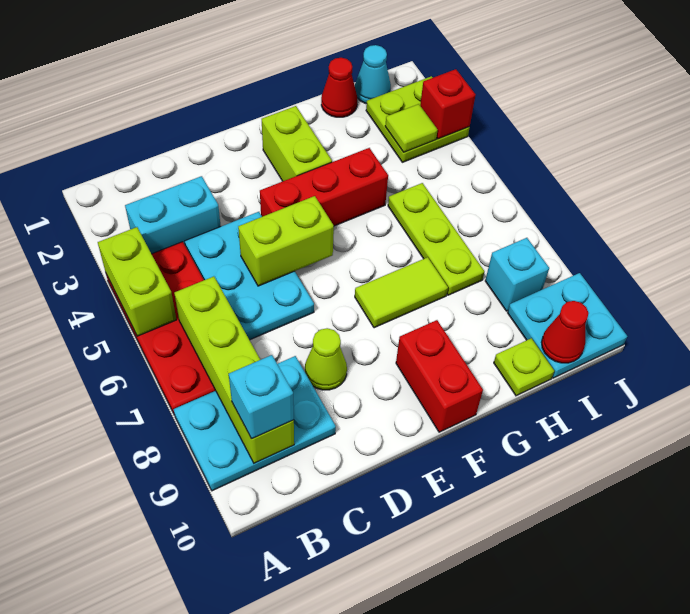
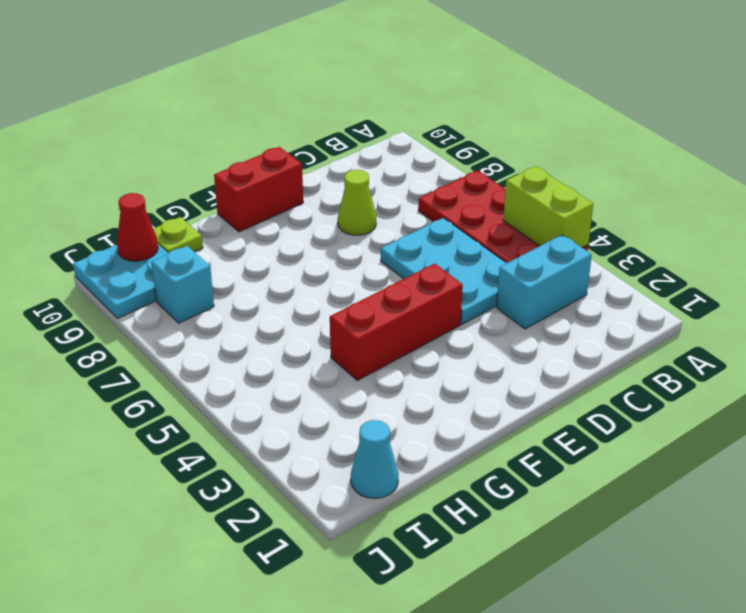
red brick E10:F10 level 1 -> red brick F9:F10 level 1
none -> cyan plate A8:C9 level 1
none -> lime brick F2:F3 level 1
none -> lime tile F7:G7 level 1

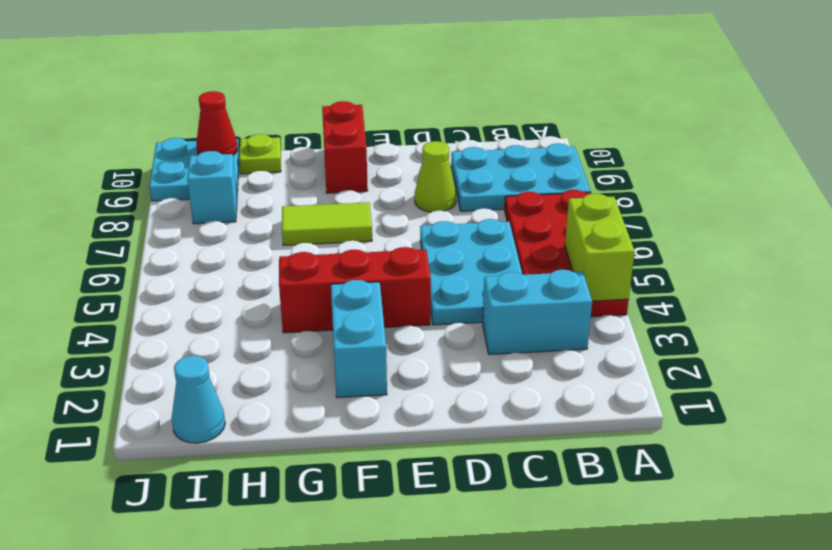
cyan brick F2:F3 level 1 -> lime brick F2:F3 level 1
none -> red cone H1 level 1
none -> lime plate H5:H7 level 1
none -> lime plate I2:J3 level 1

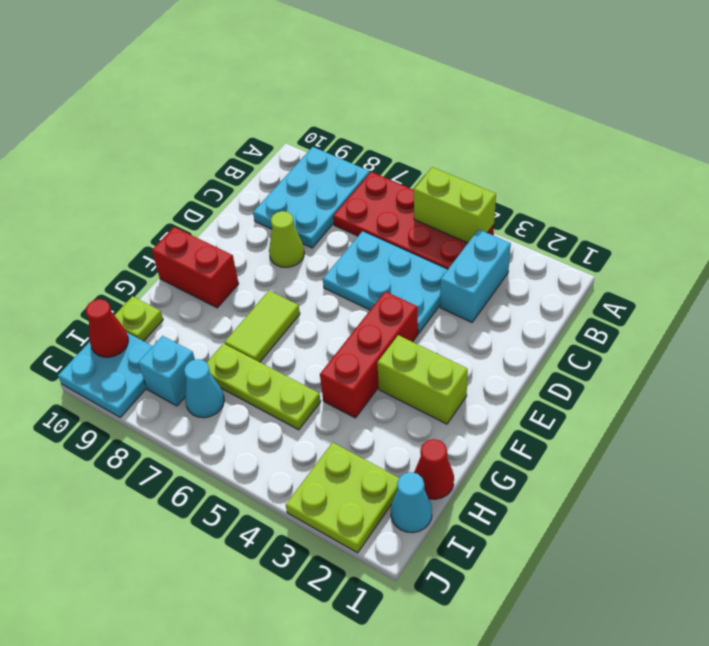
cyan cone I7 level 1 -> none
none -> lime brick B6:B9 level 2
none -> lime brick D5:E5 level 2
none -> lime tile I3 level 2

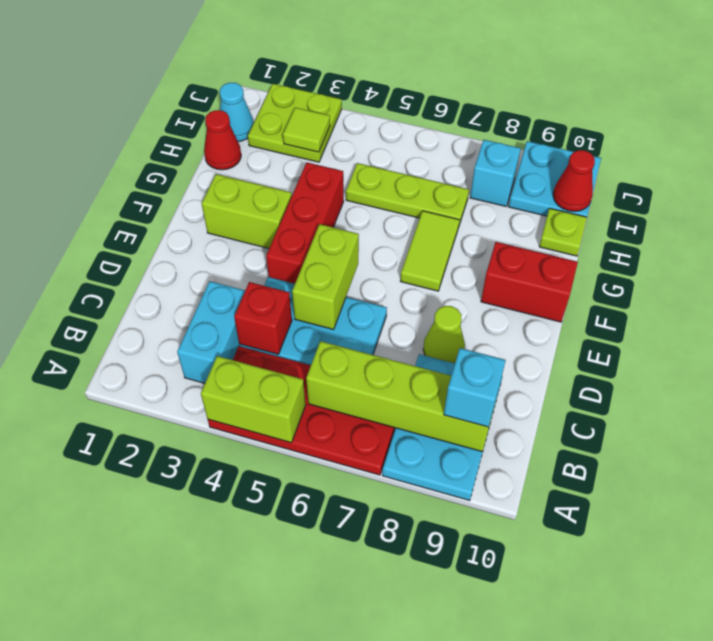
red brick C4 level 2 -> red brick J3 level 2

